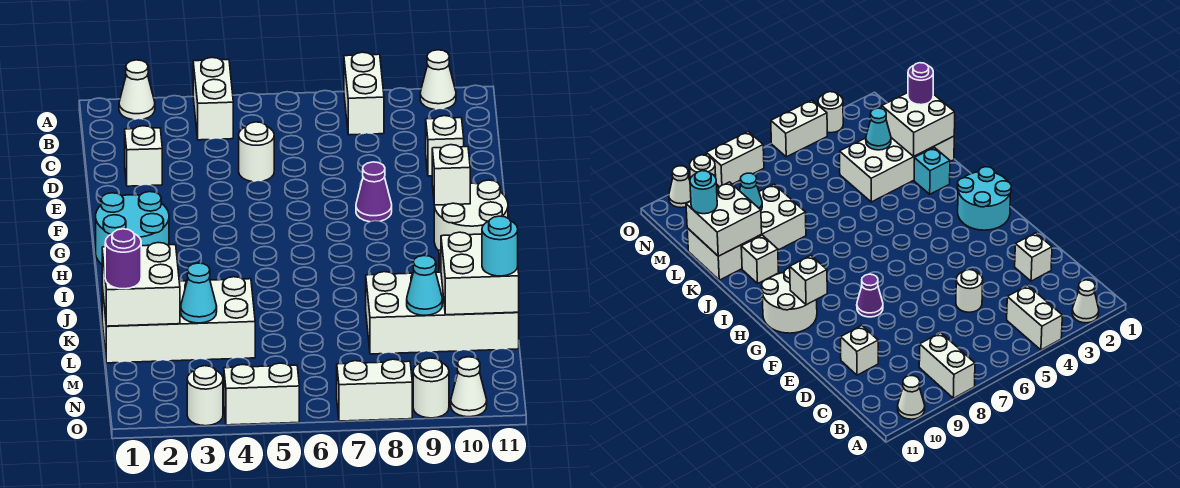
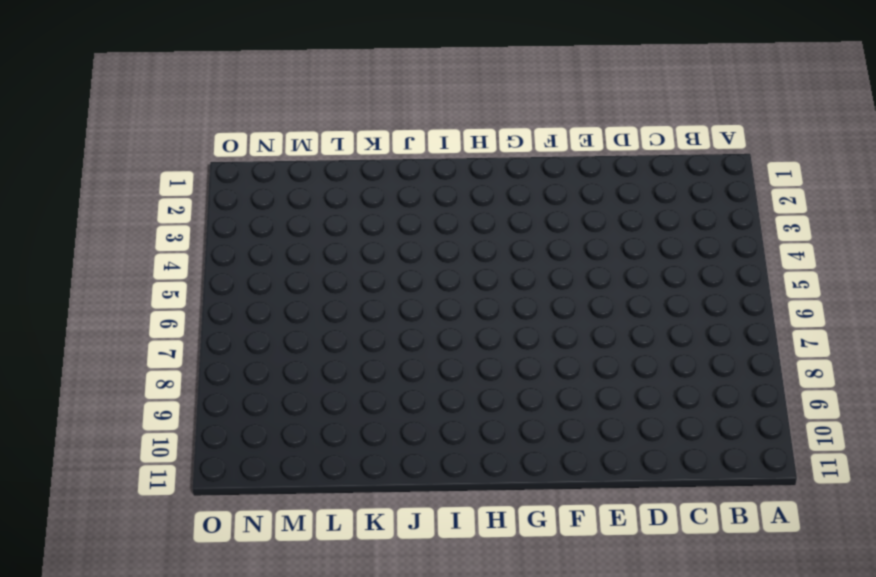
none -> white cone A2 level 1
none -> white brick A4:B4 level 1
none -> white brick A8:B8 level 1

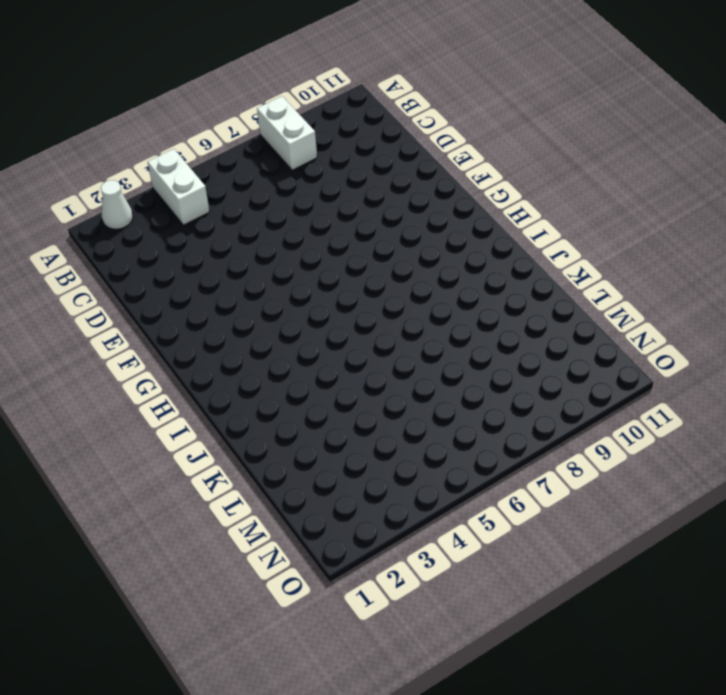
none -> white cone A10 level 1
none -> white brick D2 level 1
none -> white round brick D5 level 1

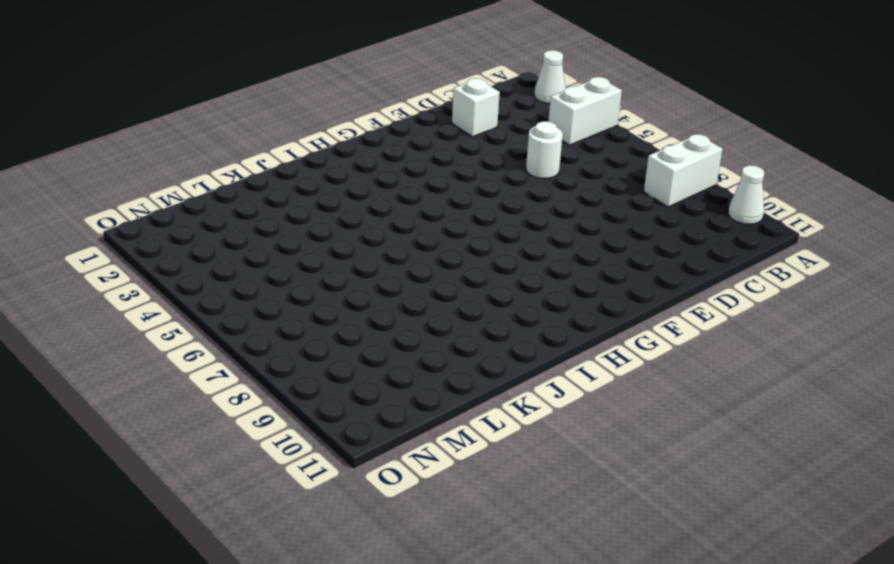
none -> white brick D10 level 1
none -> purple cone F8 level 1
none -> cyan round brick G1:H2 level 1

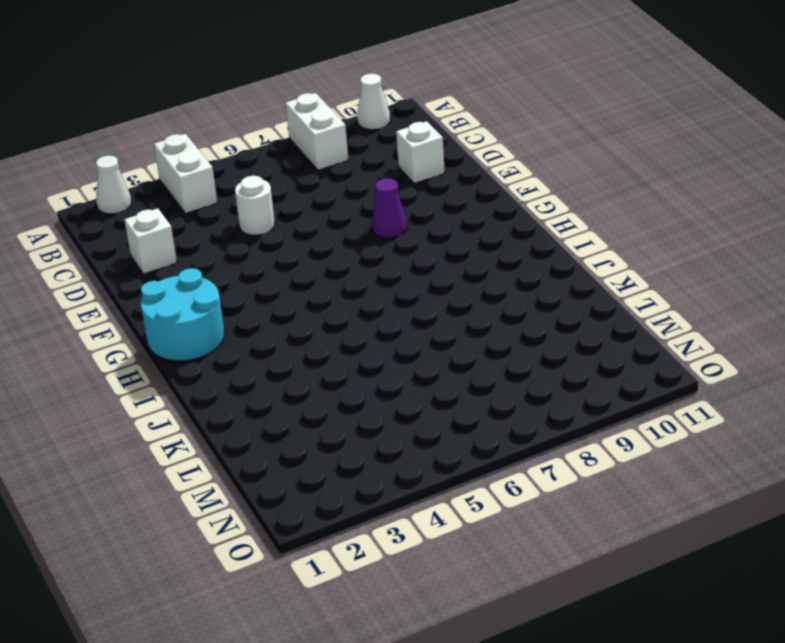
none -> white round brick G10:H11 level 1
none -> cyan brick J2 level 1
none -> white brick J10 level 1

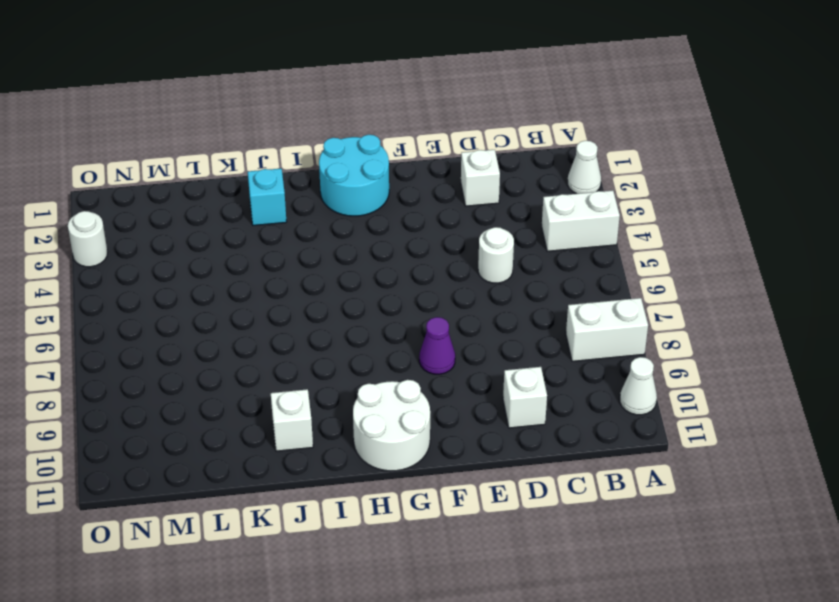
none -> white brick K1:L4 level 1
none -> white brick K8:L11 level 1
none -> white brick O4:O5 level 1

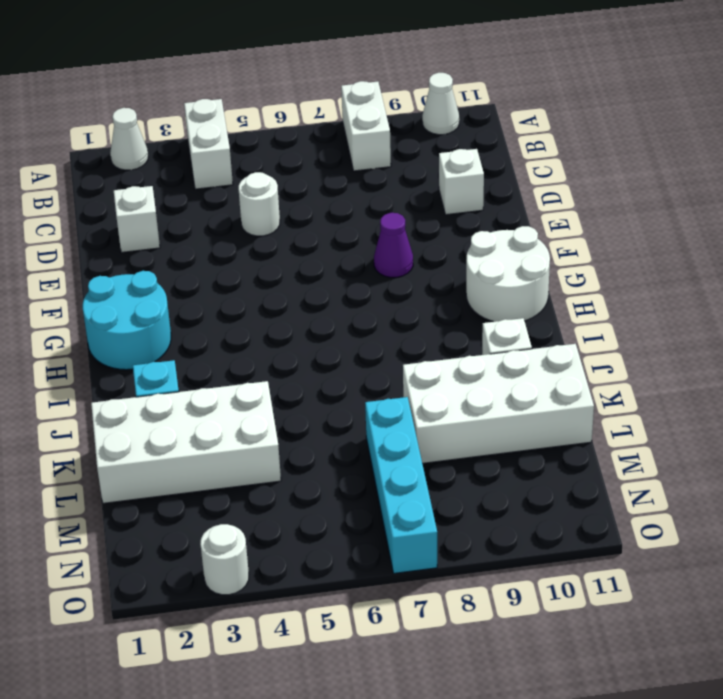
cyan brick L7:O7 level 1 -> white brick O7:O8 level 1
none -> white brick O4:O5 level 1
none -> white round brick O9 level 1
none -> white cone O10 level 1

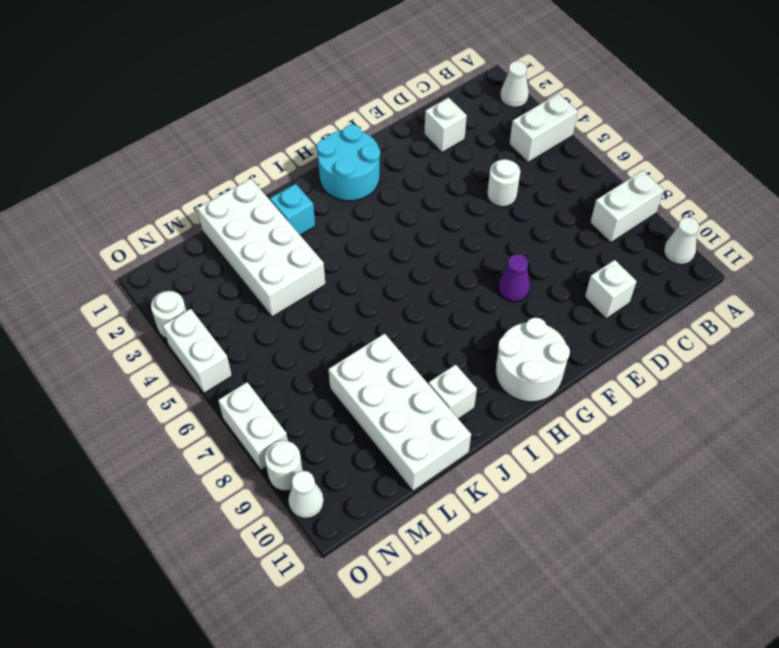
none -> white brick G10 level 2
none -> white brick K1:L2 level 2
none -> white brick K10:L11 level 2

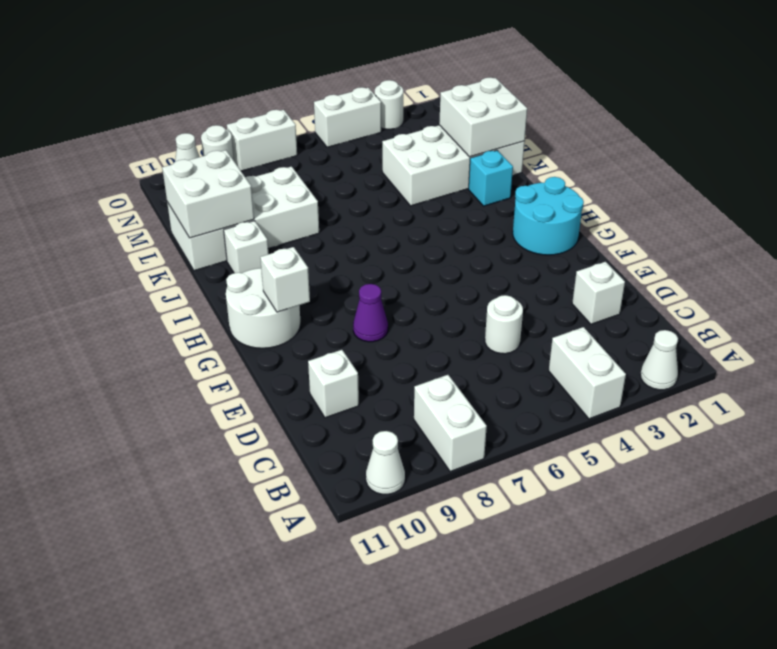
none -> cyan cone L3 level 2
none -> cyan cone L9 level 2
none -> purple round brick L1 level 3

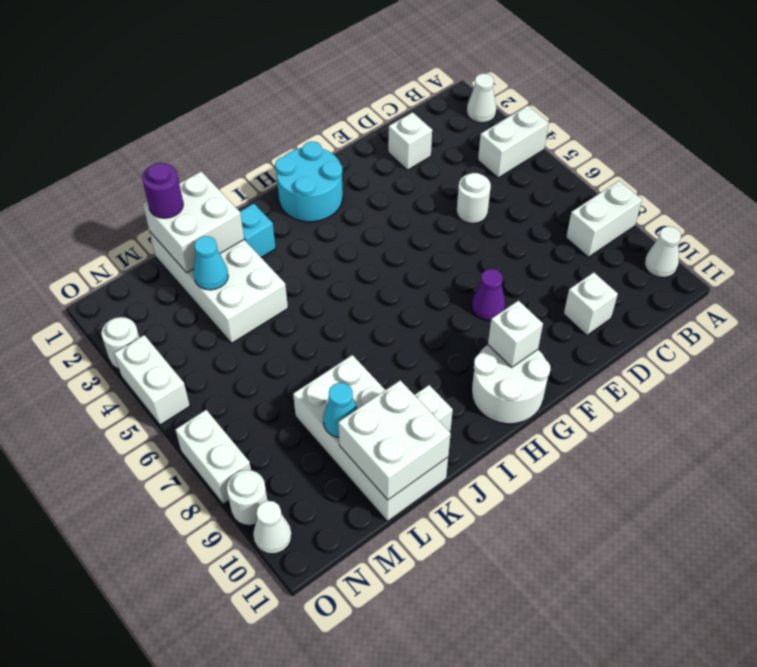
none -> cyan round brick L11 level 3

